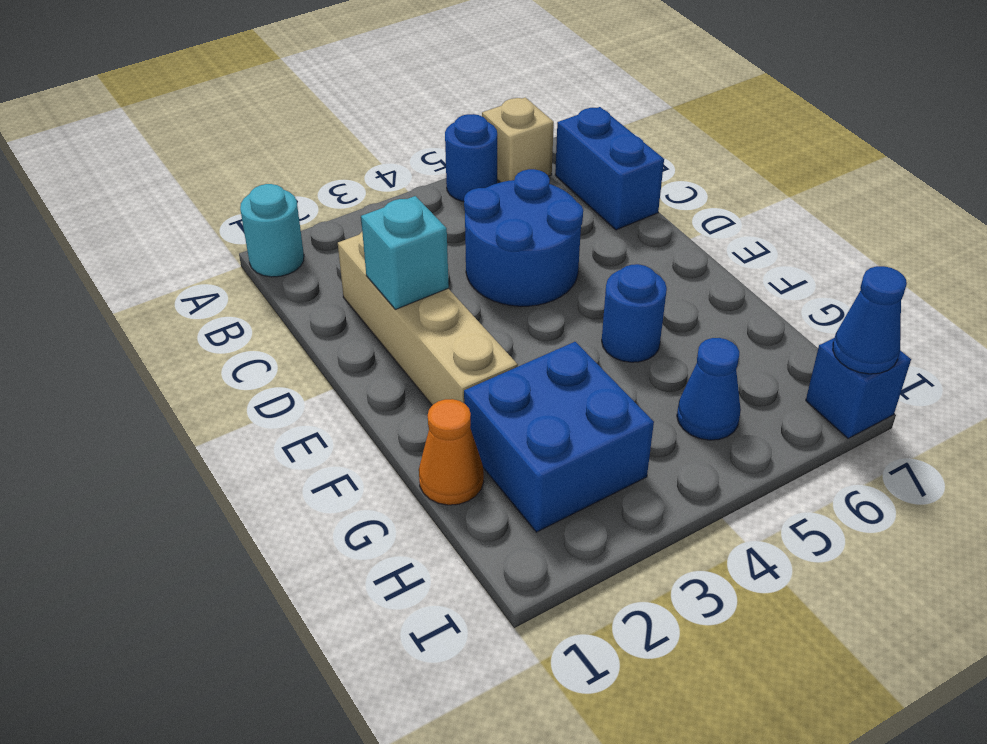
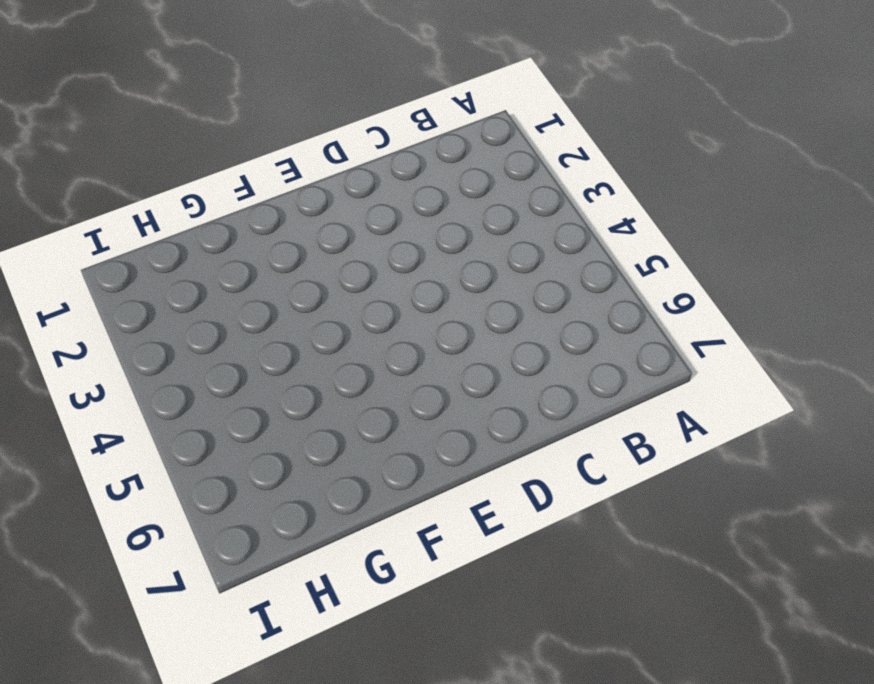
none -> cyan round brick A1 level 1
none -> blue round brick A5 level 1
none -> tan brick A6 level 1

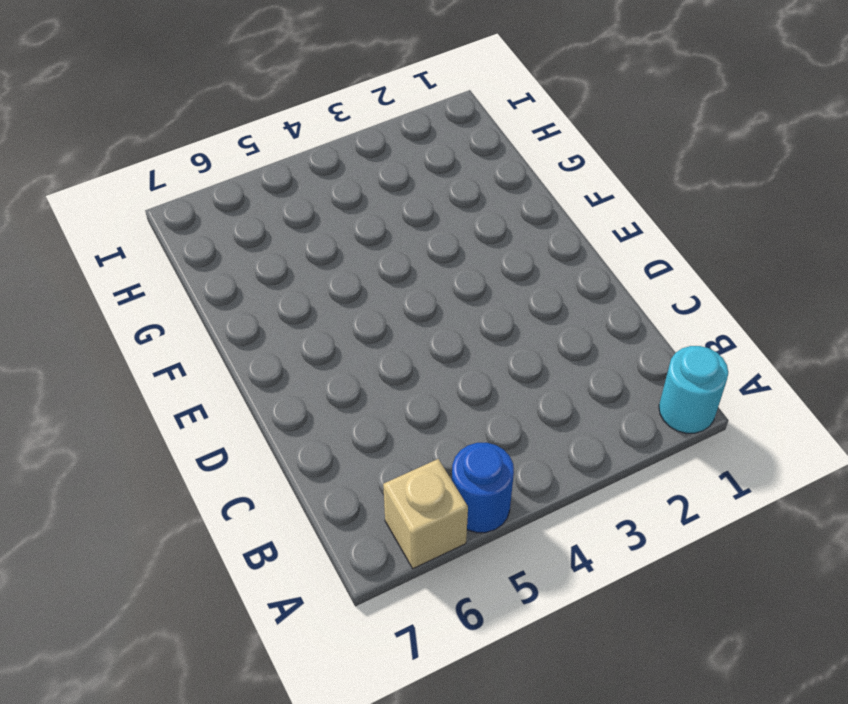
none -> blue brick B7:C7 level 1
none -> tan brick C2:F2 level 1
none -> blue round brick C4:D5 level 1

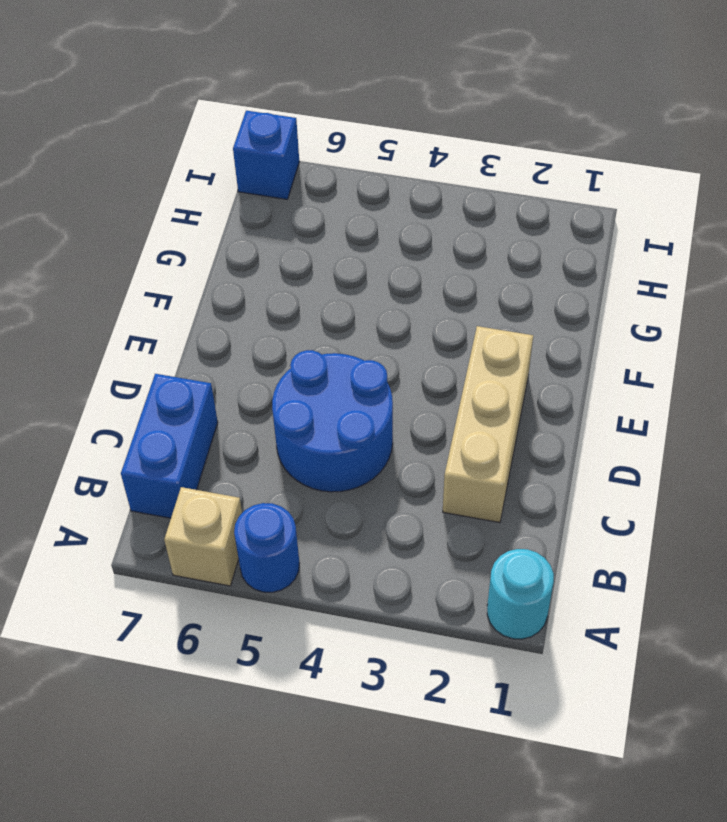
tan brick C2:E2 level 1 -> tan brick C2:F2 level 1
none -> blue round brick F5 level 1
none -> orange cone G1 level 1
none -> blue brick G2:H3 level 1

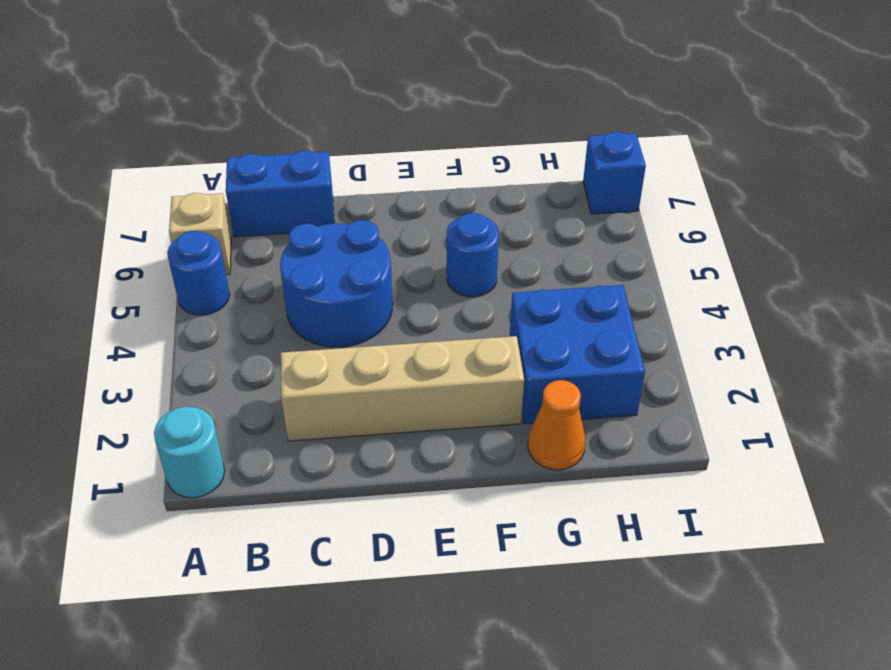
none -> blue cone H5 level 1
none -> cyan brick D2 level 2
none -> blue cone I7 level 2

